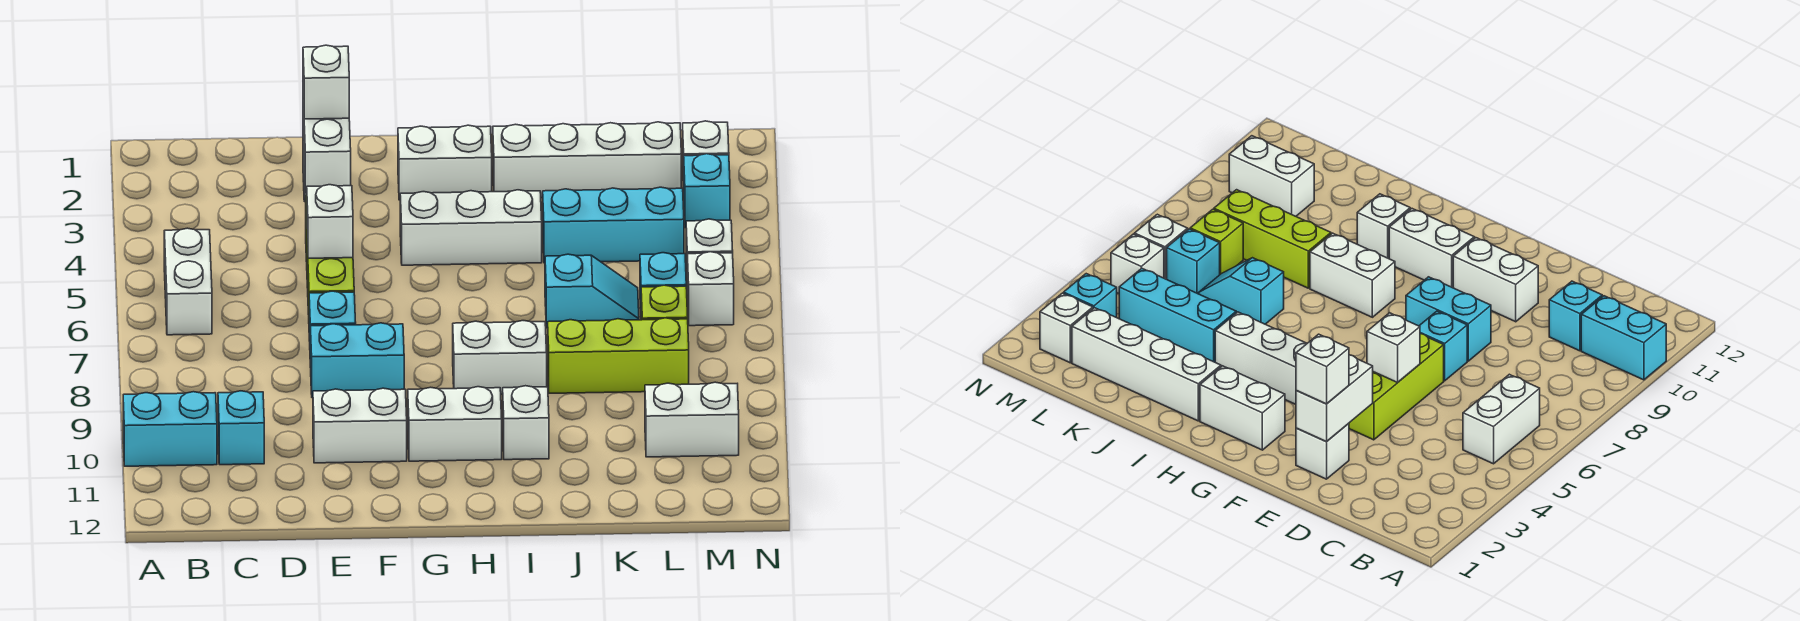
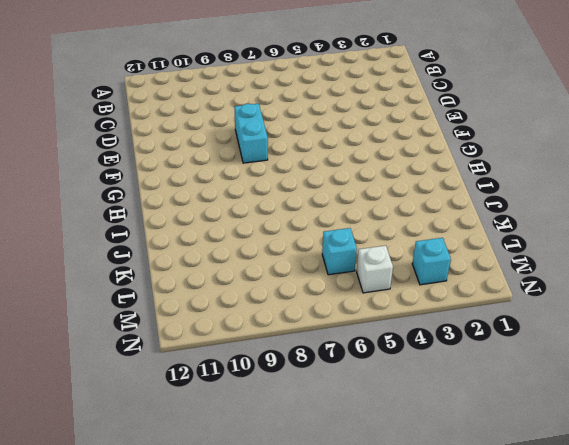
none -> cyan brick A10:B10 level 1
none -> white brick B5:B6 level 1
none -> cyan brick C10 level 1

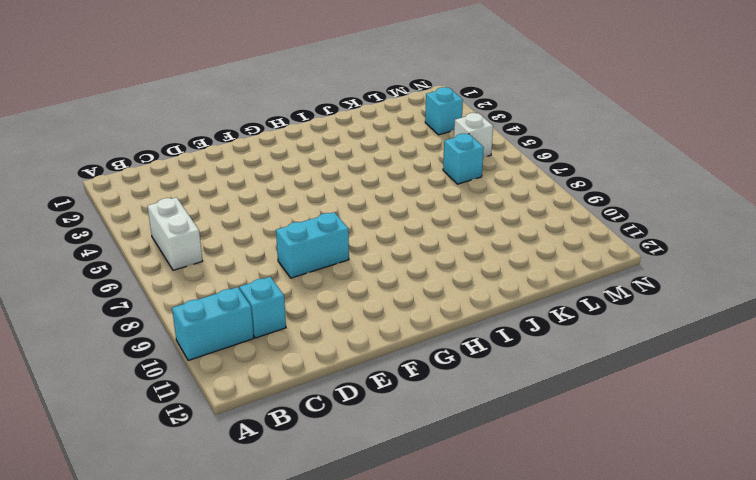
none -> white brick E2 level 1
none -> lime brick E4:E6 level 1
none -> cyan brick E7 level 1

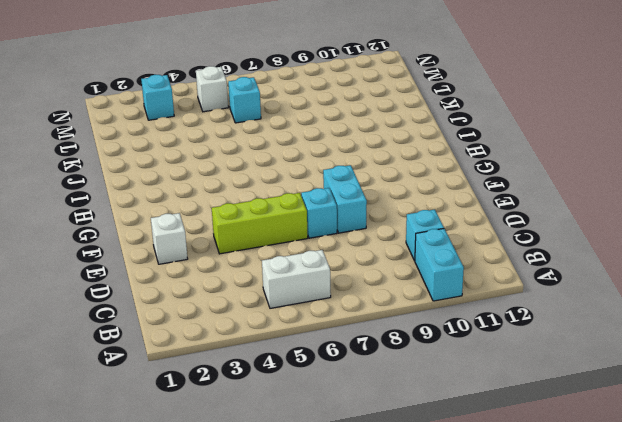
none -> white brick E10:F10 level 1
none -> white brick G2:H2 level 1
none -> white brick G4:I4 level 1

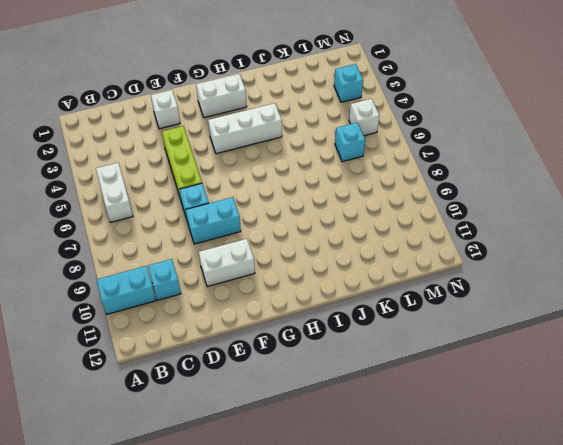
none -> white brick G10:H10 level 1
none -> white brick H8:I8 level 1
none -> white brick I2:L2 level 1

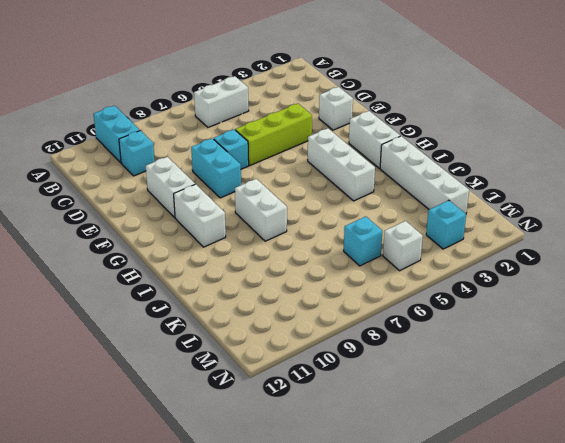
none -> white brick I10 level 1
none -> cyan brick J4:L4 level 1
none -> cyan slope J6:K6 level 1 top J

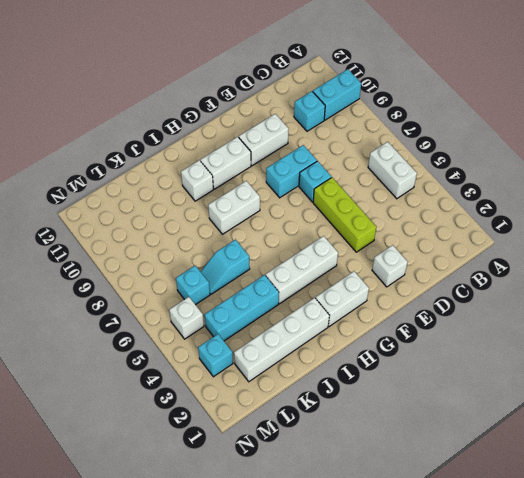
none -> lime brick J8:L8 level 1
none -> lime brick L7 level 1
none -> white brick L10:M10 level 1

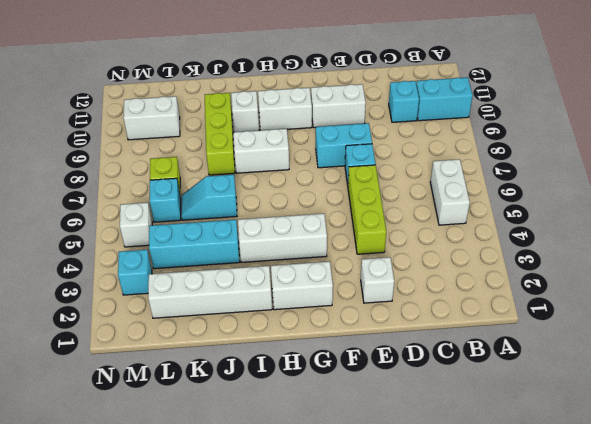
lime brick J8:J10 level 1 -> lime brick J8:L8 level 1
none -> white brick M2 level 1
none -> white brick M6 level 1
none -> white brick E2:E3 level 2

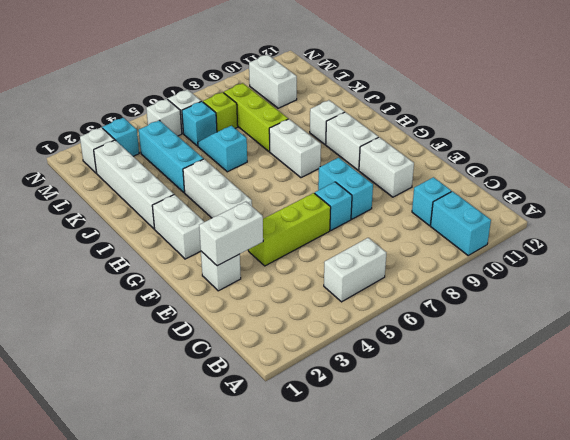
none -> white brick E5 level 2
none -> white brick E2 level 3

